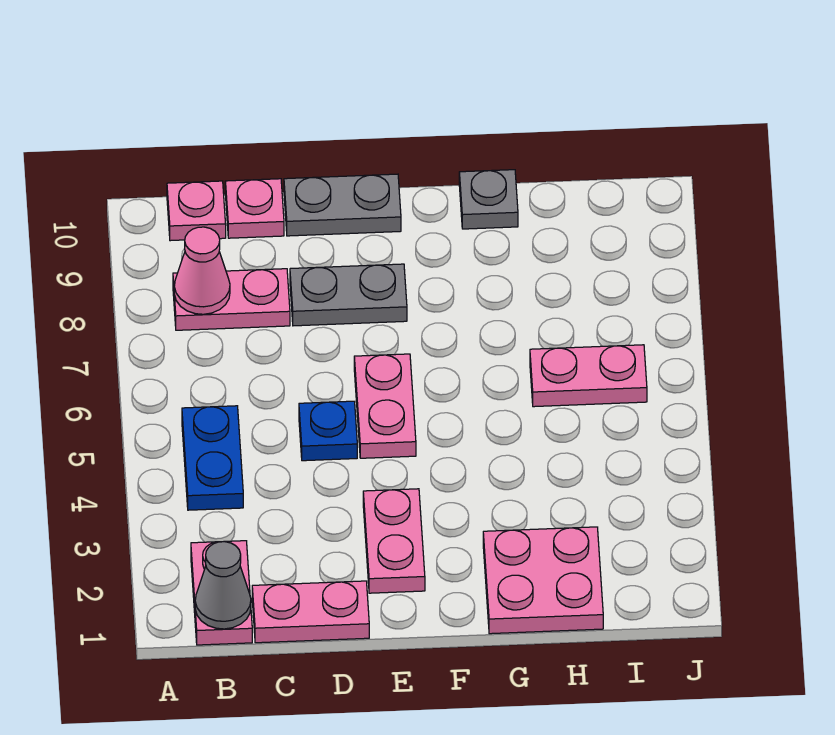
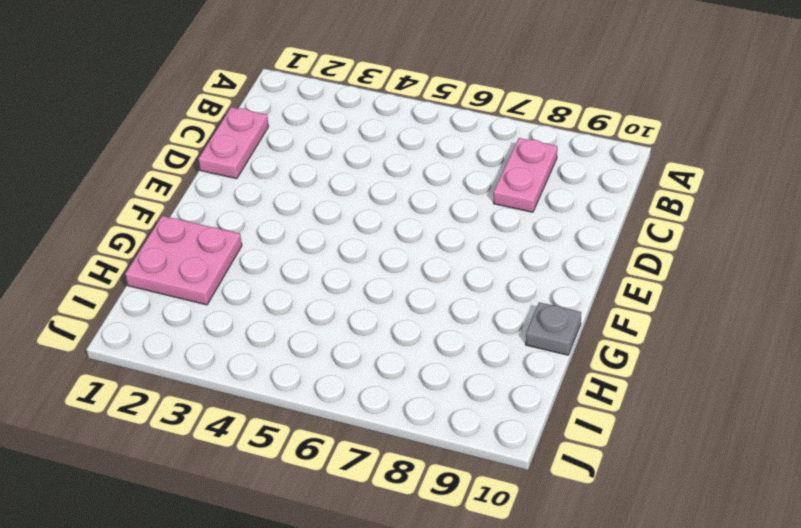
none -> pink plate B1:B2 level 1
none -> blue plate B4:B5 level 1
none -> pink plate B10 level 1

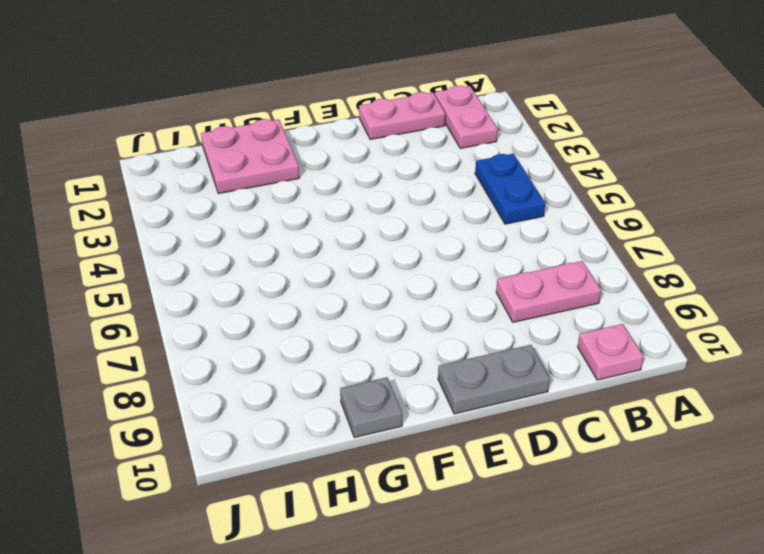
none -> pink plate C10 level 1
none -> blue plate D5 level 1
none -> grey plate D8:E8 level 1

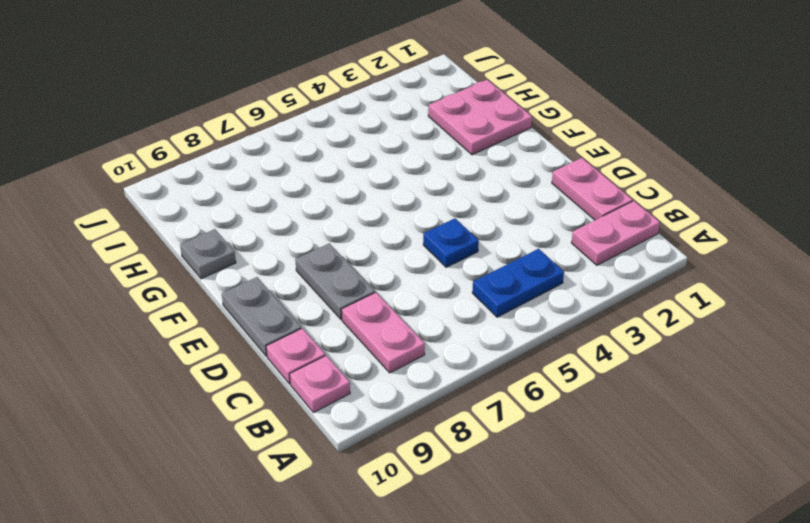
none -> pink plate E2:E3 level 1
none -> pink plate E5:E6 level 1
none -> pink plate H6:I6 level 1

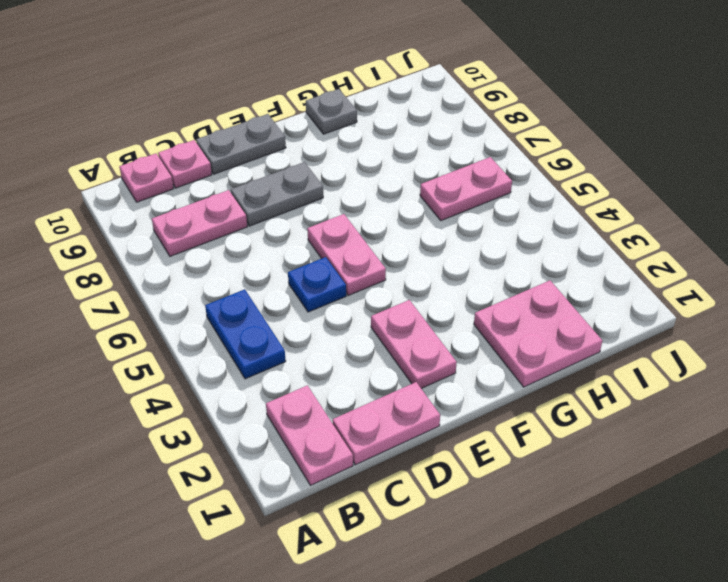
none -> grey cone B1 level 2
none -> pink cone B8 level 2

